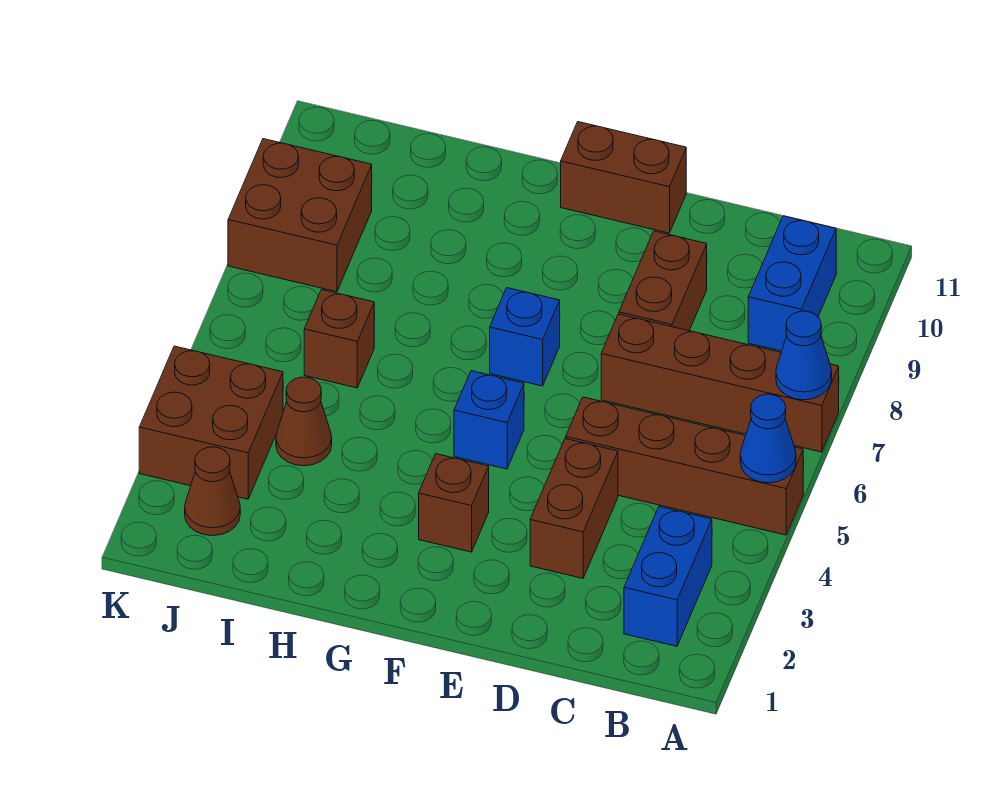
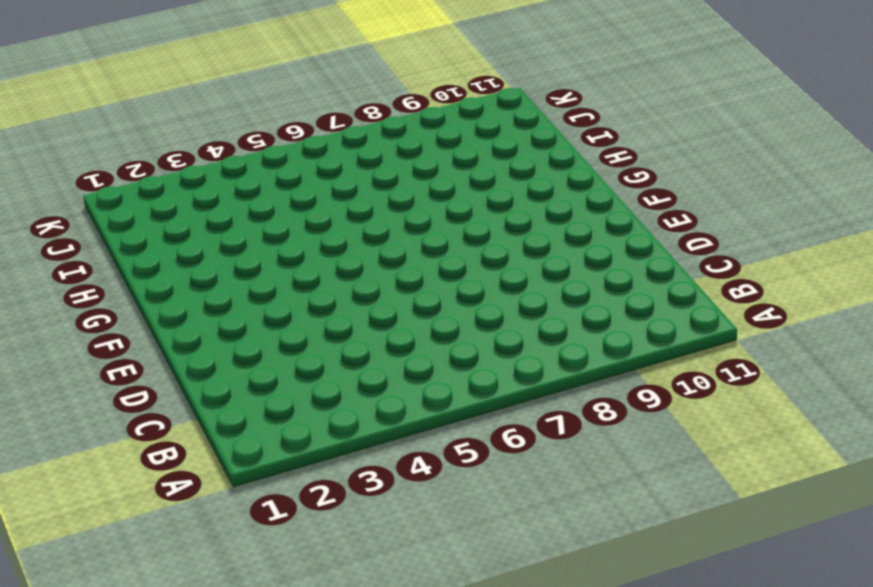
none -> brown brick A5:D5 level 1
none -> brown brick A7:D7 level 1
none -> blue brick B2:B3 level 1

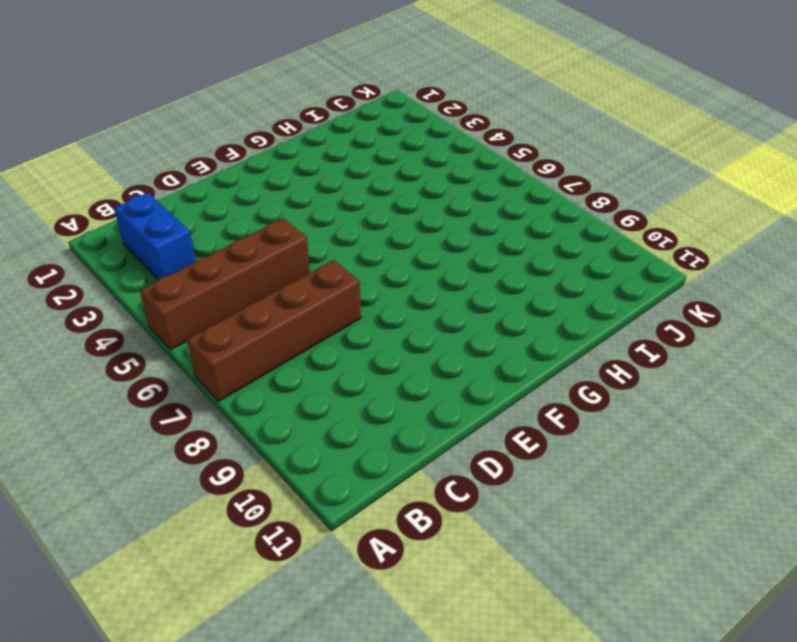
none -> blue brick B9:B10 level 1
none -> brown brick D3:D4 level 1
none -> brown brick D8:D9 level 1

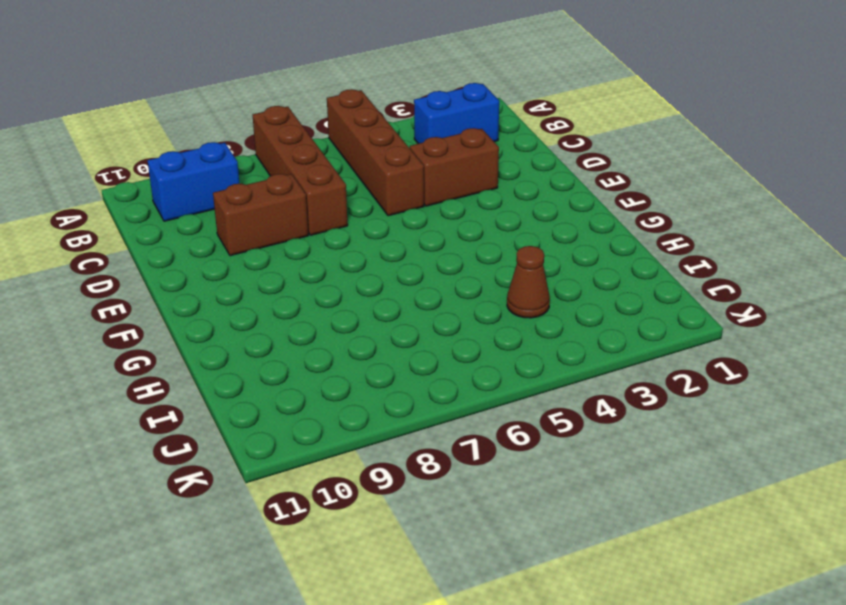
none -> brown brick E11:F11 level 1
none -> brown brick F3 level 1
none -> blue brick F5 level 1

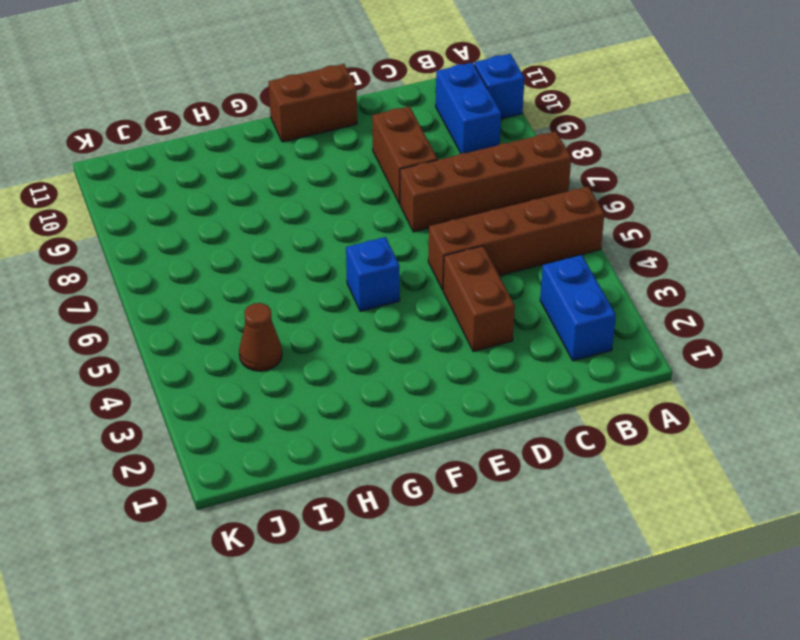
blue brick A10 level 1 -> blue brick F7 level 1
none -> brown brick F3 level 1
none -> brown brick I6 level 1
none -> brown cone J2 level 1

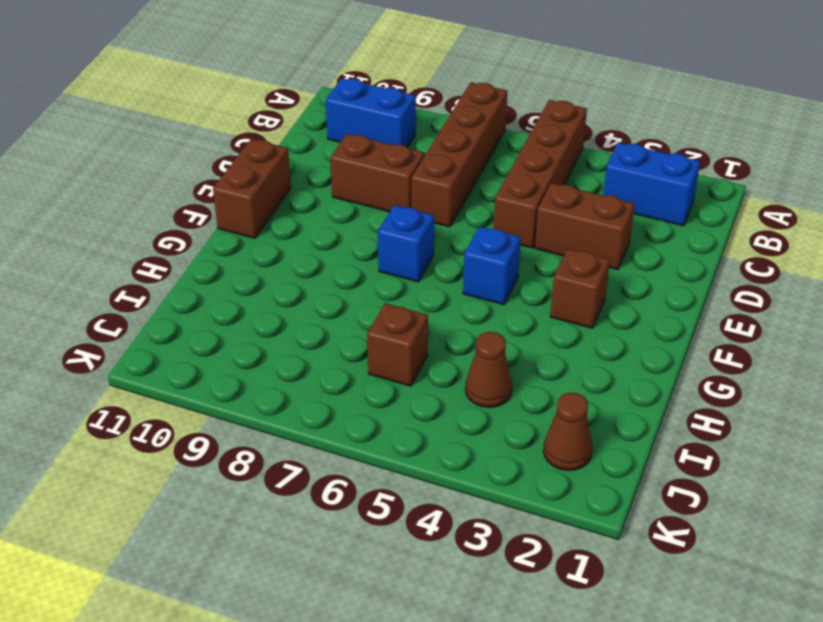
none -> brown brick J3:K4 level 1
none -> brown brick J8:K9 level 1
none -> blue cone A5 level 2

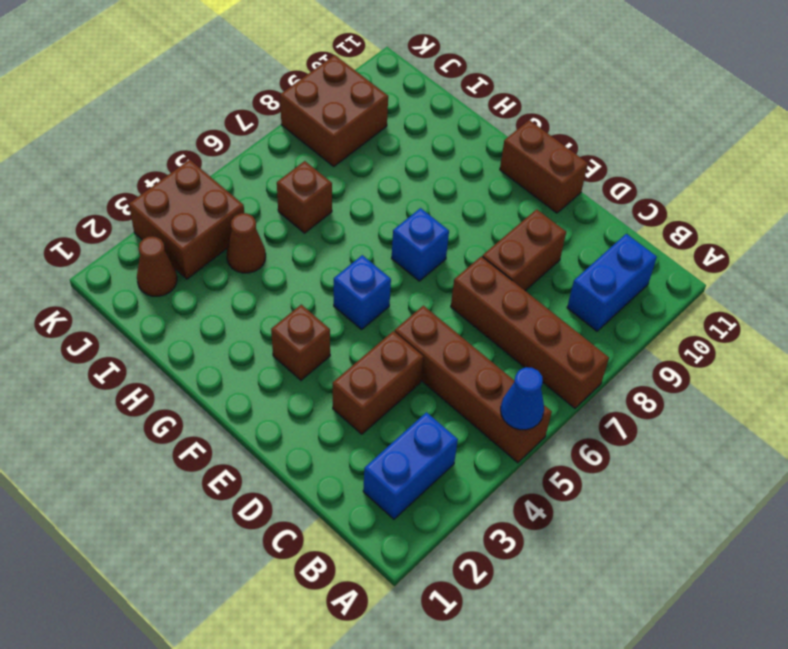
none -> blue cone A7 level 2

